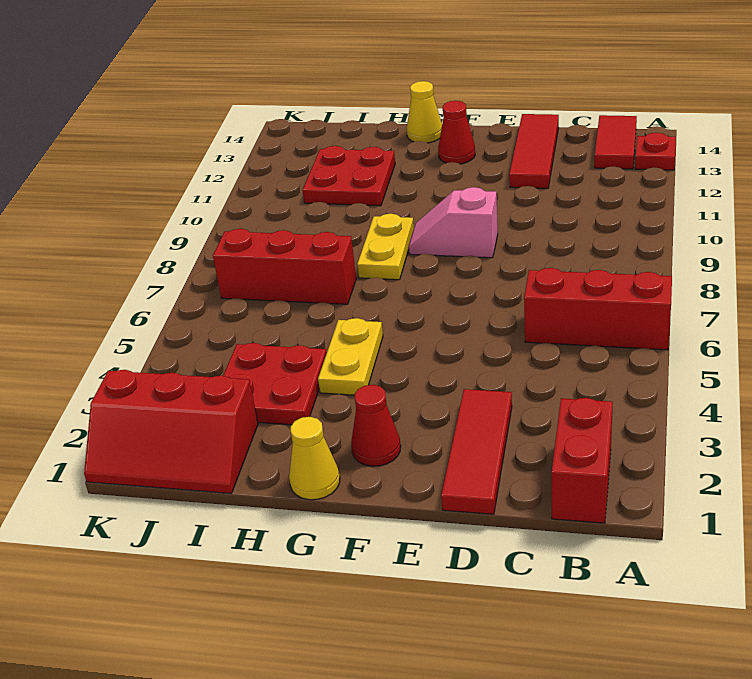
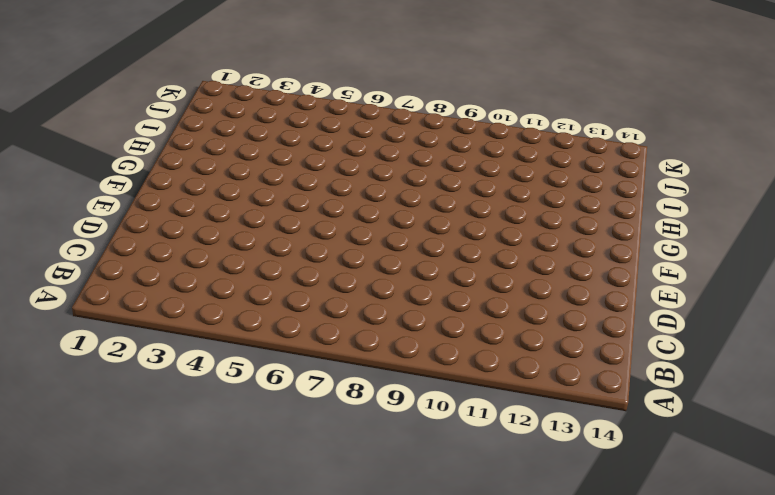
none -> red brick A6:C6 level 1
none -> red plate A13 level 1
none -> red brick B1:B2 level 1

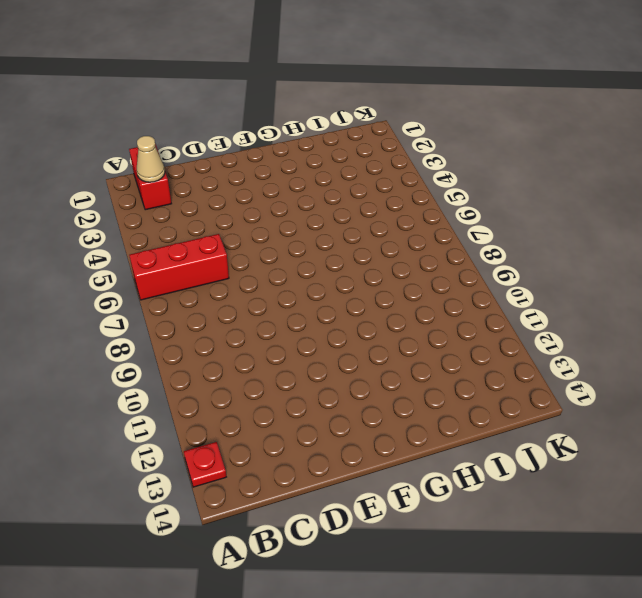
tan cone B2 level 2 -> none
none -> red tile B13:B14 level 1
none -> red tile D1:D3 level 1
none -> red tile D12:D14 level 1

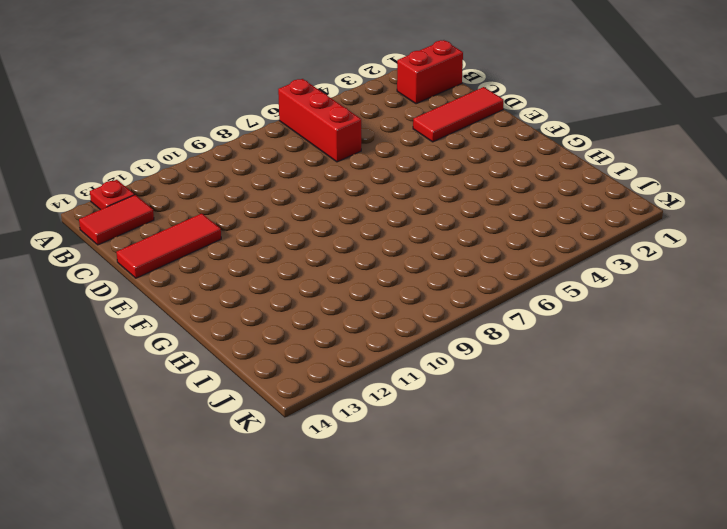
none -> pink slope E9:F9 level 1 top E
none -> red cone F2 level 1
none -> red cone F13 level 1

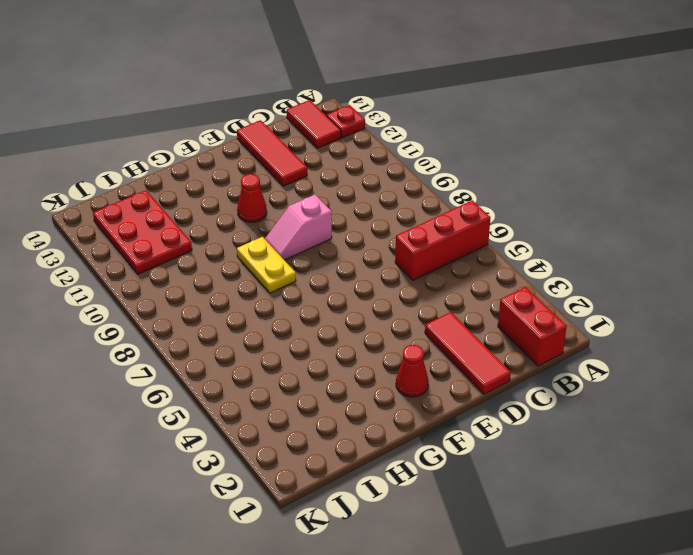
red cone F11 level 1 -> red cone F13 level 1
red plate I11:J13 level 1 -> red plate H11:I12 level 1
none -> yellow cone G1 level 1
none -> yellow plate G4:G5 level 1
none -> yellow cone G14 level 1

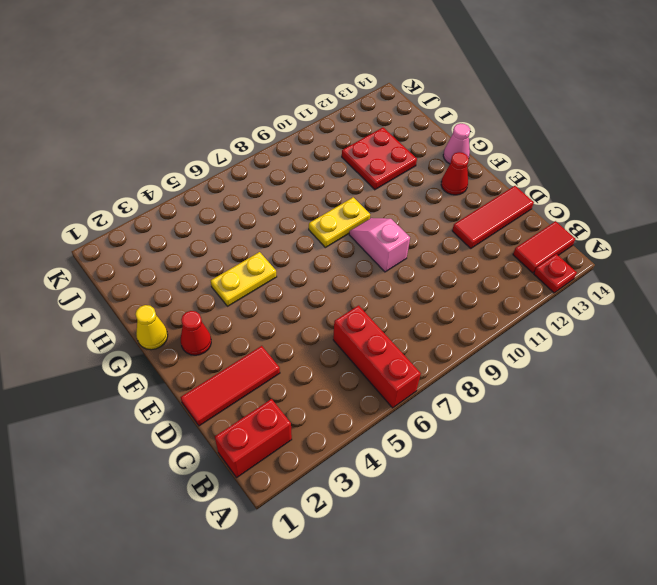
pink cone G14 level 1 -> yellow cone G14 level 1
none -> red plate H3:I4 level 1
none -> red brick H7:J7 level 1
none -> red slope I1:K2 level 1 top 2

